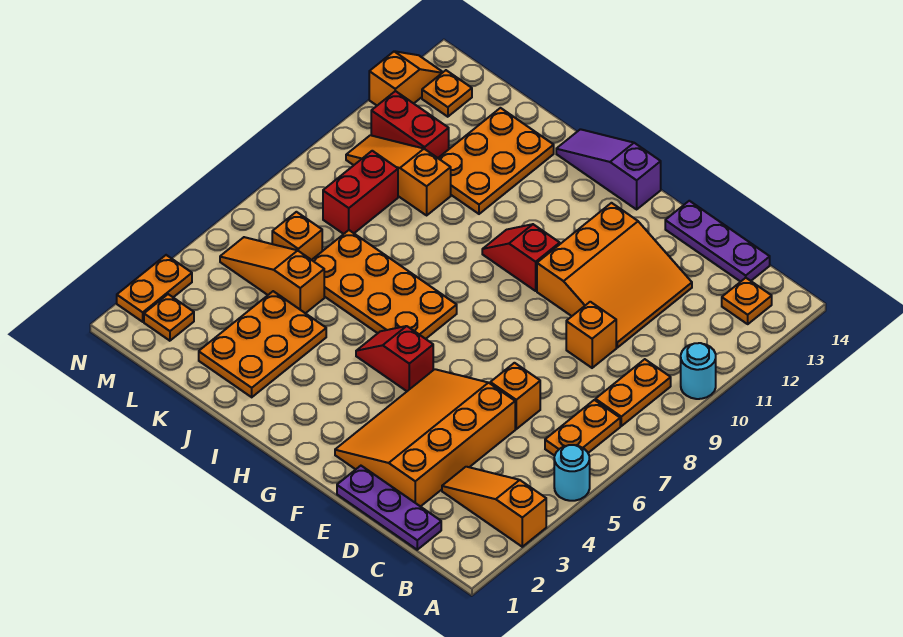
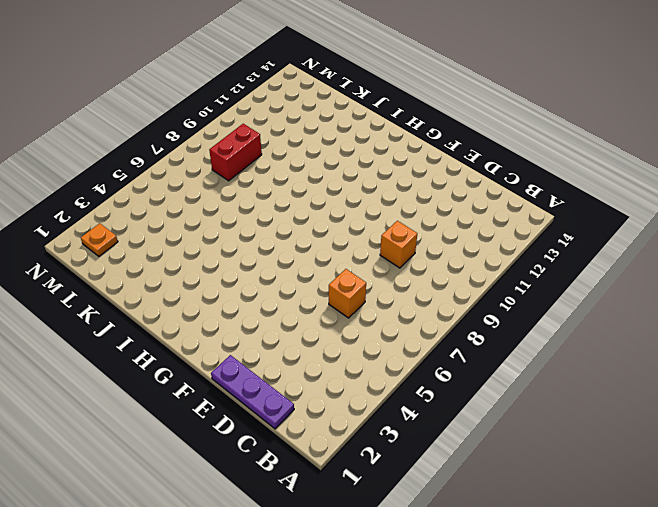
none -> orange slope A3:C3 level 1 top A
none -> cyan round brick A5 level 1
none -> cyan round brick A10 level 1

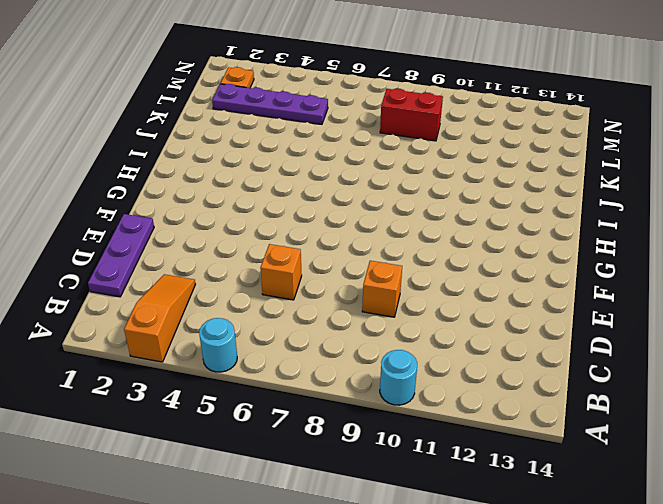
purple plate L2:L5 level 1 -> orange slope K5:M5 level 1 top K
none -> orange plate B6:B7 level 1
none -> orange plate B8:B9 level 1
none -> orange plate B13 level 1

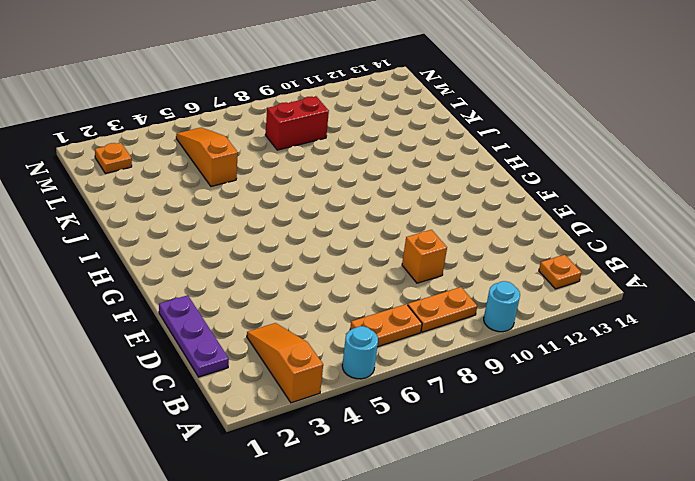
none -> purple plate C14:E14 level 1
none -> orange slope D2:F5 level 1 top D
none -> orange brick D6 level 1

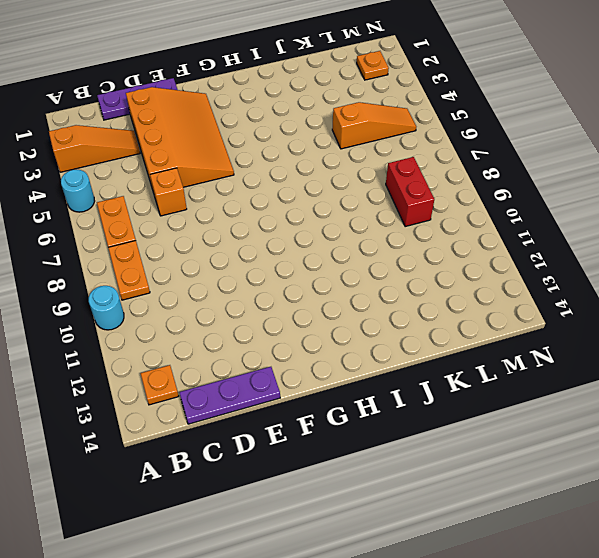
none -> orange brick D9 level 1
none -> orange slope D10:F12 level 1 top F
none -> red slope G5:H5 level 1 top G

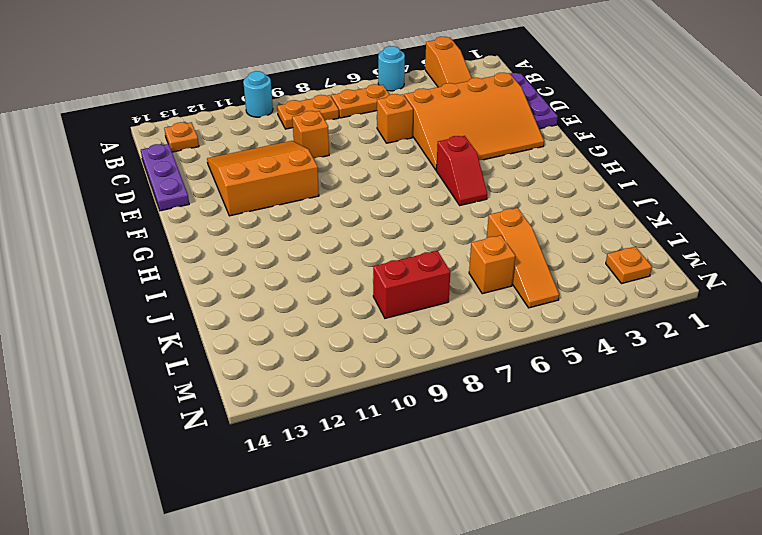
none -> red slope G10:H10 level 1 top G
none -> purple slope G14:I14 level 1 top G
none -> orange plate H6:K7 level 1

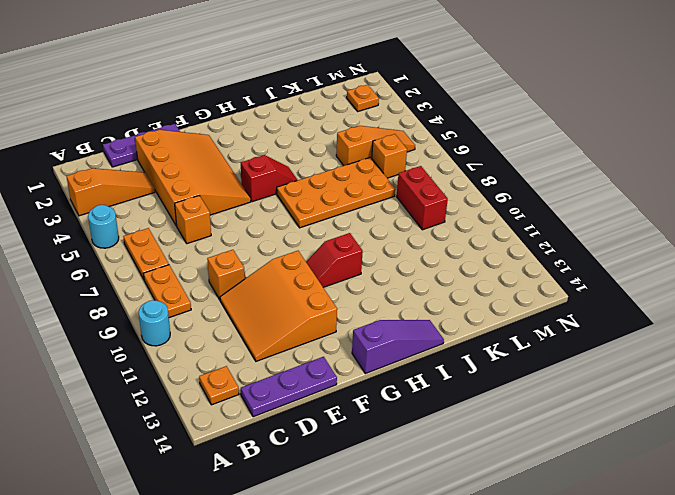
red slope G10:H10 level 1 top H -> red slope G10:H10 level 1 top G
none -> orange plate J2:K4 level 1
none -> orange plate J11:K13 level 1
none -> orange slope K10:M10 level 1 top K

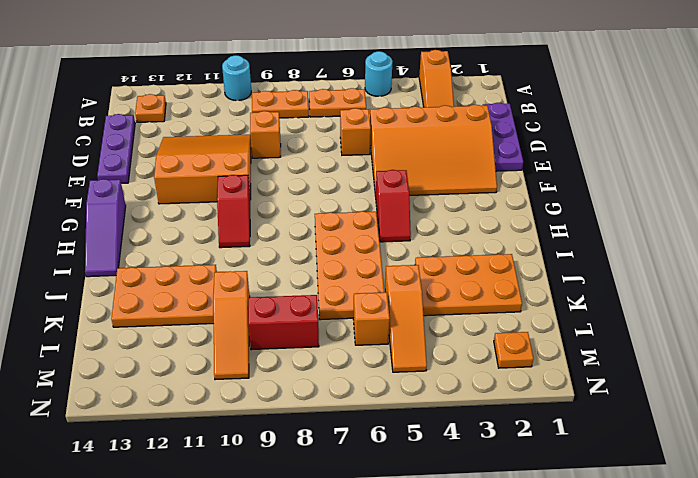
none -> red brick L11:M11 level 1
none -> orange plate M13 level 1
none -> orange plate N2:N3 level 1

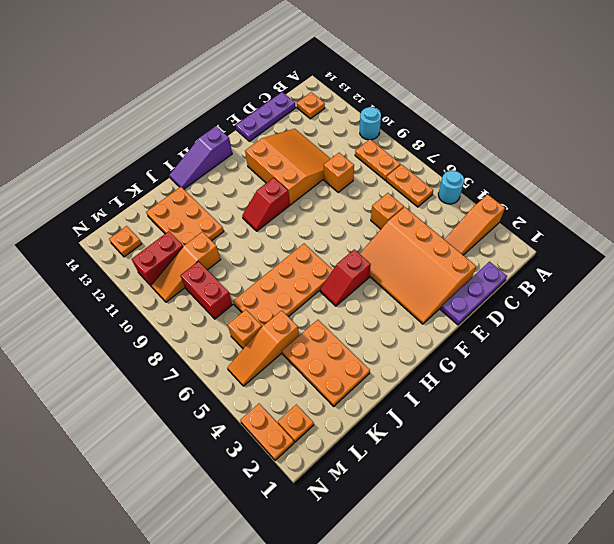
none -> orange slope N12:N13 level 1 top 12

